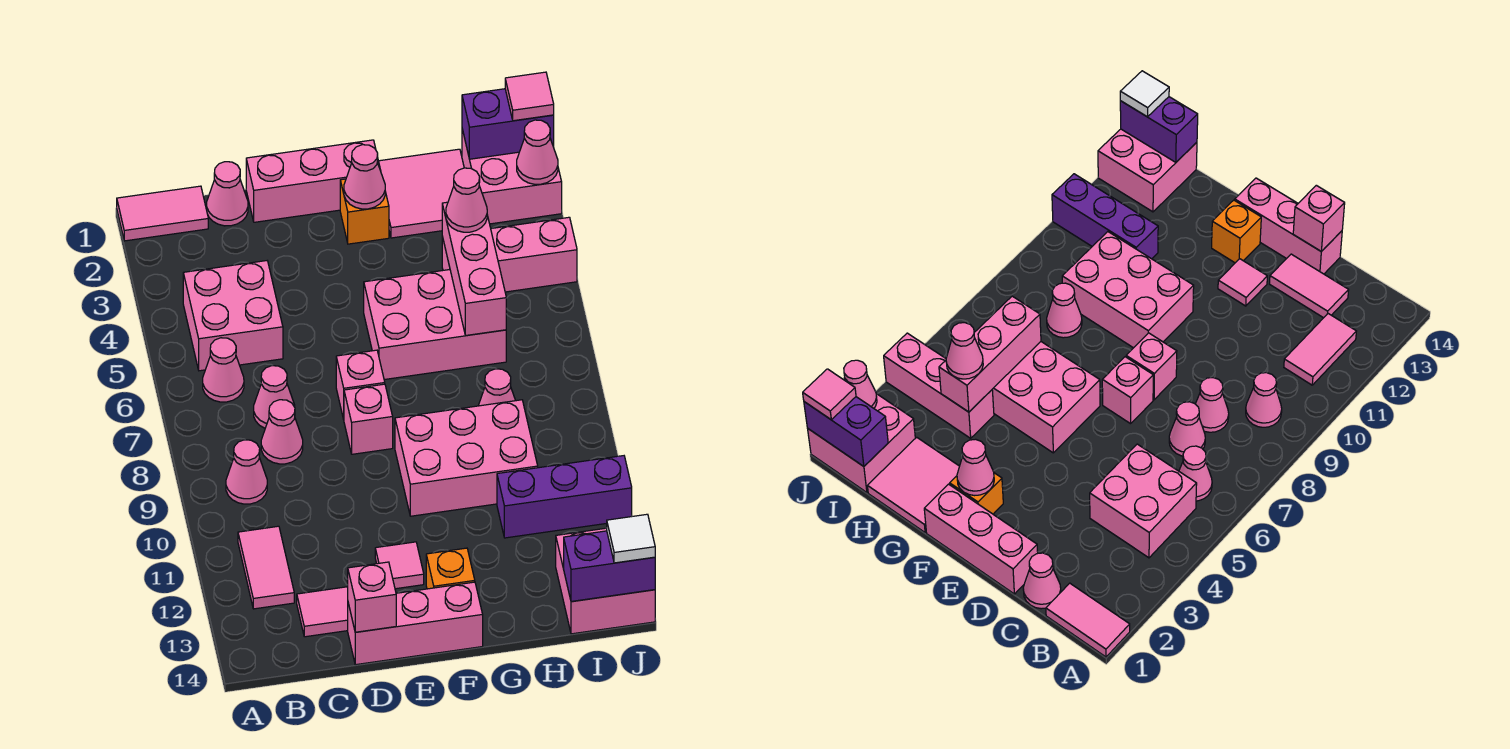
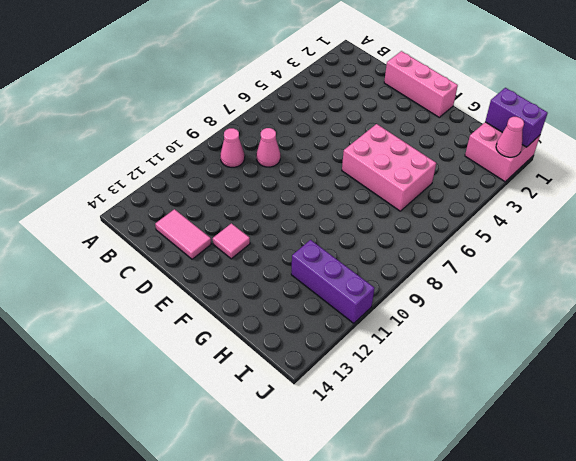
none -> pink tile A1:B1 level 1
none -> pink brick B4:C5 level 1
none -> pink cone B6 level 1
none -> pink tile B11:B12 level 1

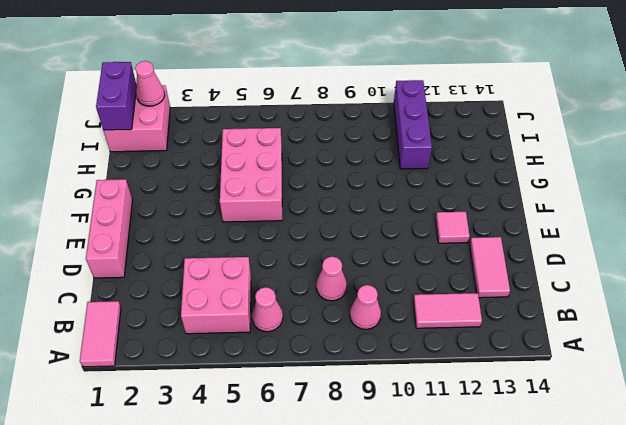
none -> pink cone C1 level 1
none -> pink cone C7 level 1
none -> pink brick D14:F14 level 1
none -> pink brick E7 level 1

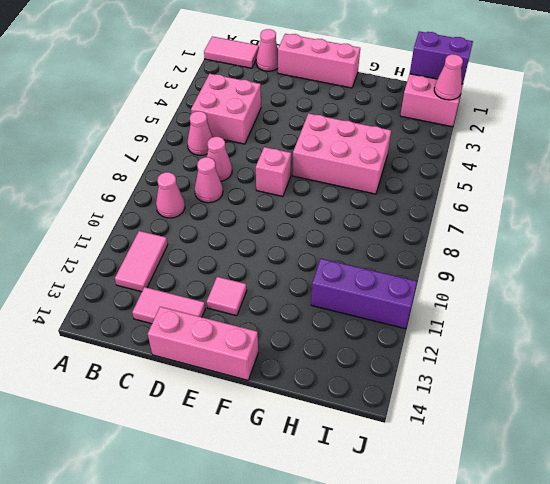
none -> pink brick E8 level 1
none -> orange brick F2 level 1
none -> pink brick F9:H10 level 1
none -> orange brick F13 level 1

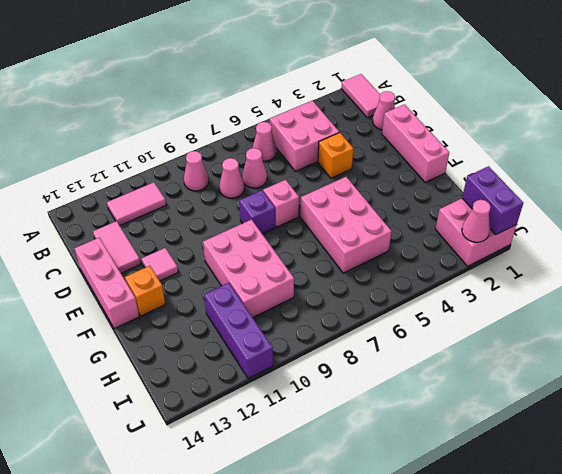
orange brick D4 level 1 -> orange brick F2 level 1
purple brick E8 level 1 -> pink brick E8 level 1
none -> pink tile G1:H2 level 1
none -> pink brick H4:J4 level 1
none -> pink cone H8 level 1
none -> pink brick I13:J14 level 1

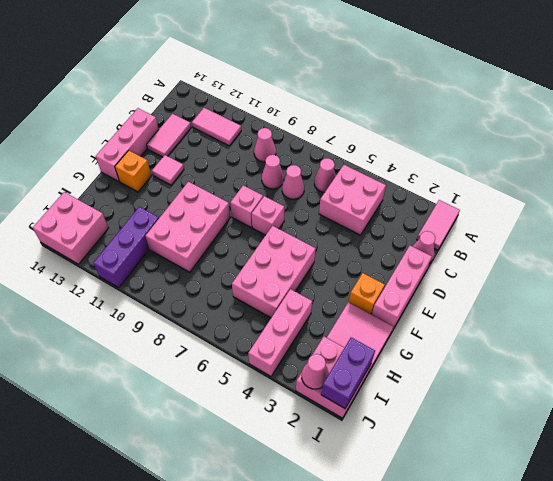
none -> pink cone H8 level 1
none -> pink brick D14 level 2
none -> pink cone F2 level 2
none -> pink brick H4:H6 level 2

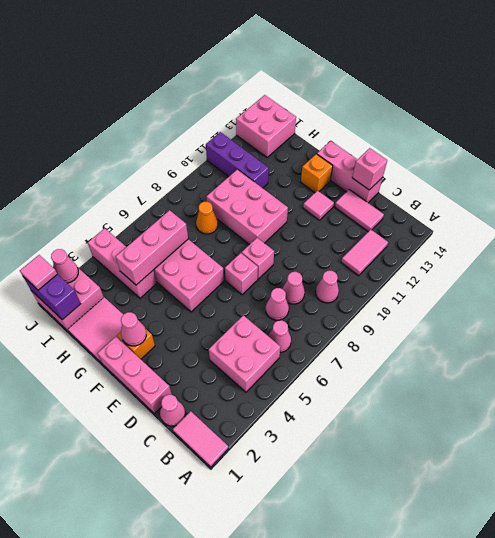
orange cone H8 level 1 -> pink cone H8 level 1
none -> purple brick I14:J14 level 2
none -> pink cone H4 level 3
none -> white tile J14 level 3

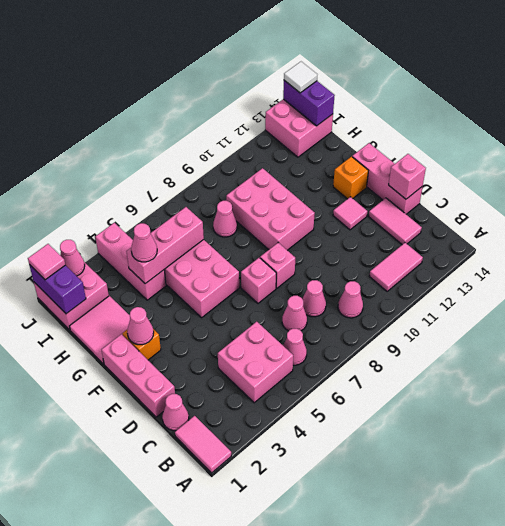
none -> purple brick H11:J11 level 1

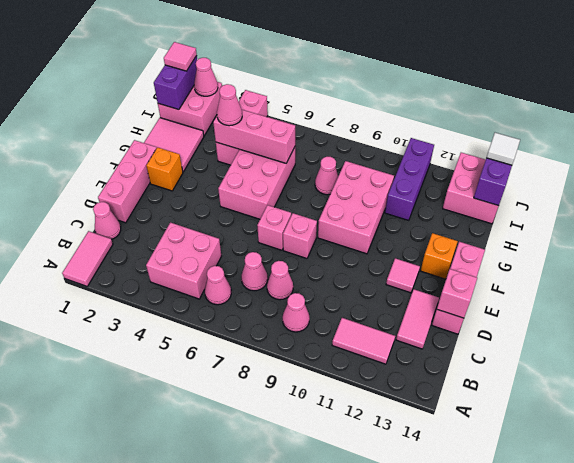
none -> pink cone F2 level 2

